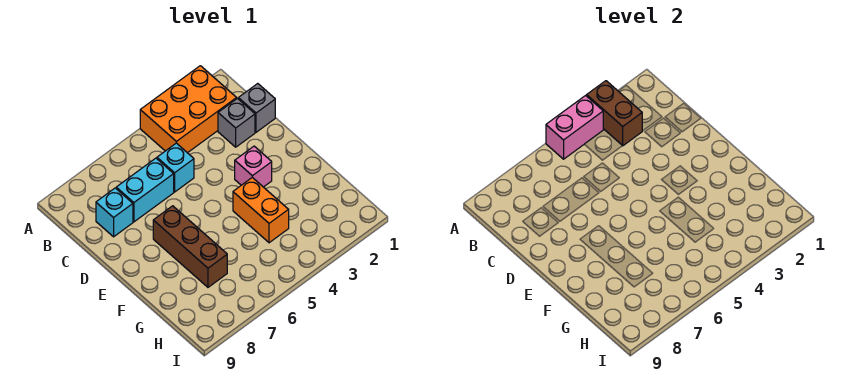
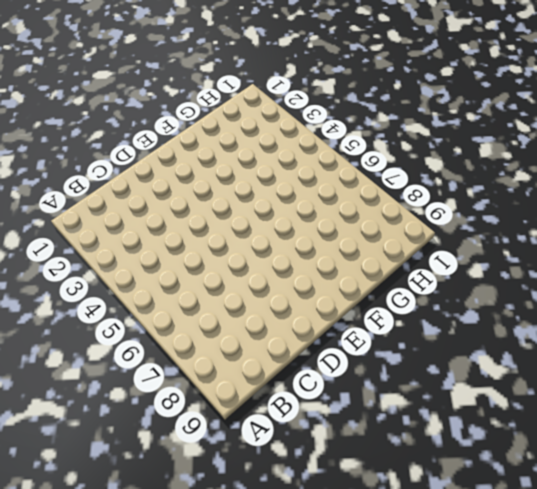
none -> orange brick A2:B4 level 1
none -> grey brick C1 level 1

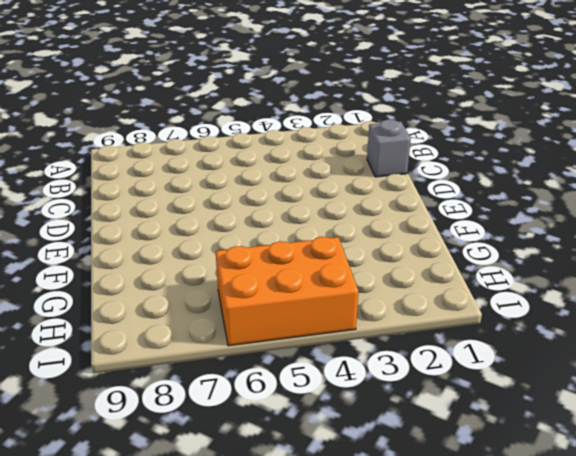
orange brick H4:I6 level 1 -> orange brick A2:B4 level 1
none -> grey brick C2 level 1
none -> cyan brick C5 level 1

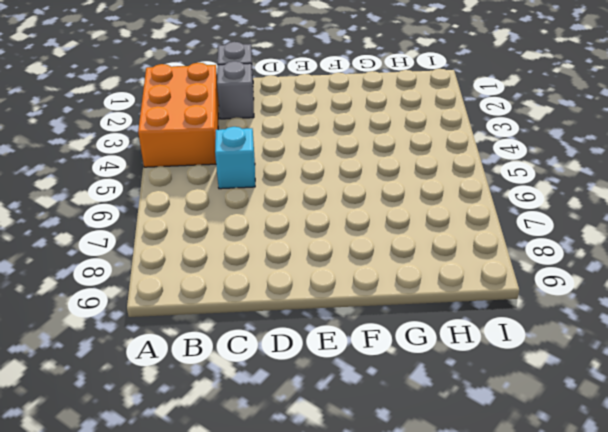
none -> cyan brick C6:C7 level 1
none -> cyan brick C8 level 1

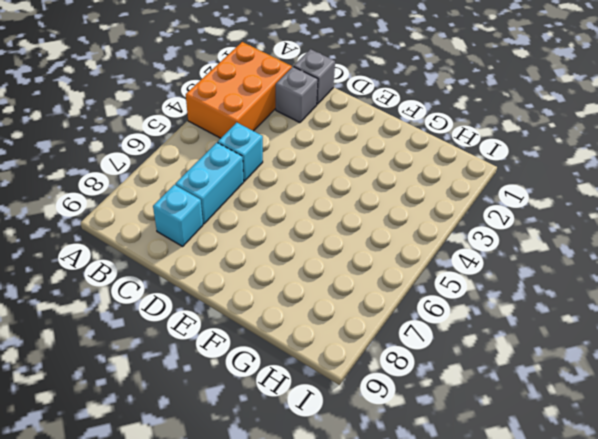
none -> pink brick E3 level 1
none -> brown brick E7:G7 level 1

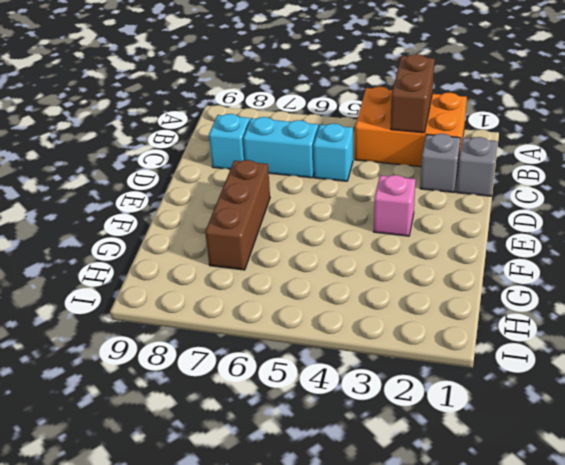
none -> orange brick F4:G4 level 1
none -> pink brick A4:A5 level 2

